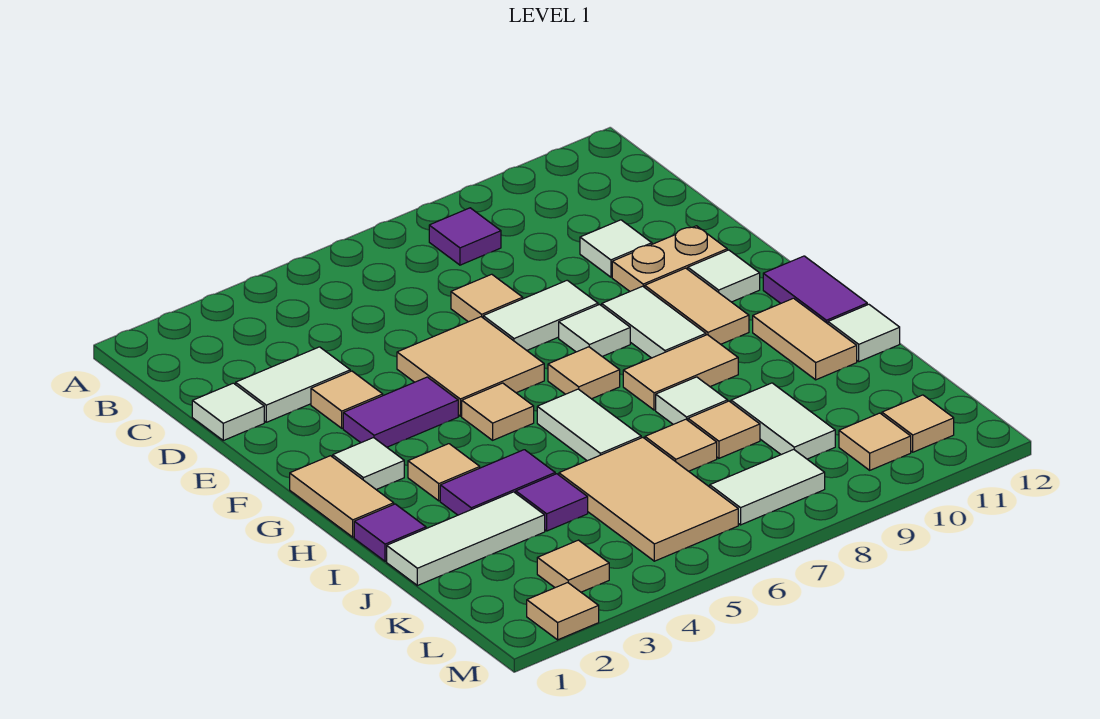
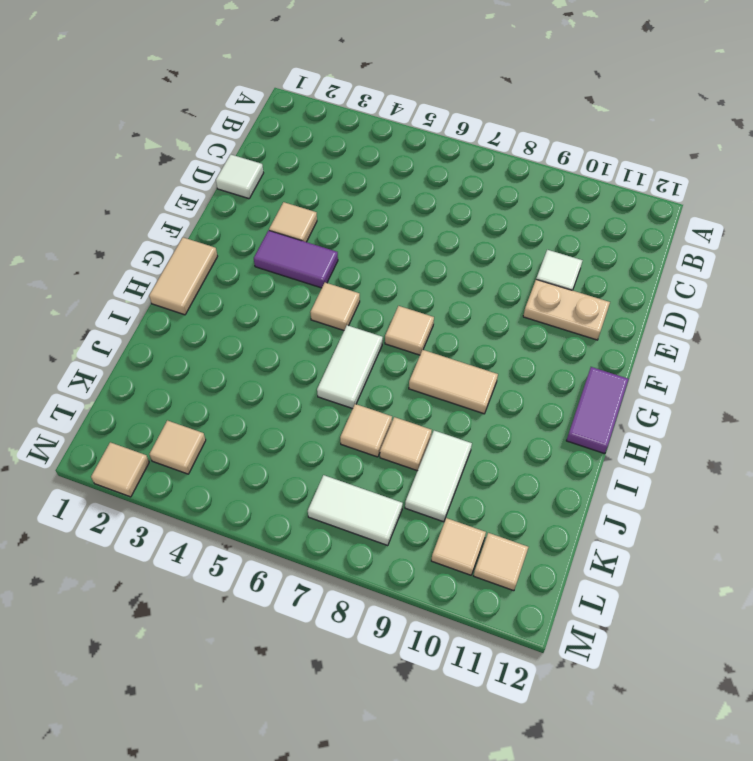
none -> purple tile B8 level 1
none -> white tile D2:D3 level 1
none -> tan tile D7 level 1
none -> tan tile E5:F6 level 1

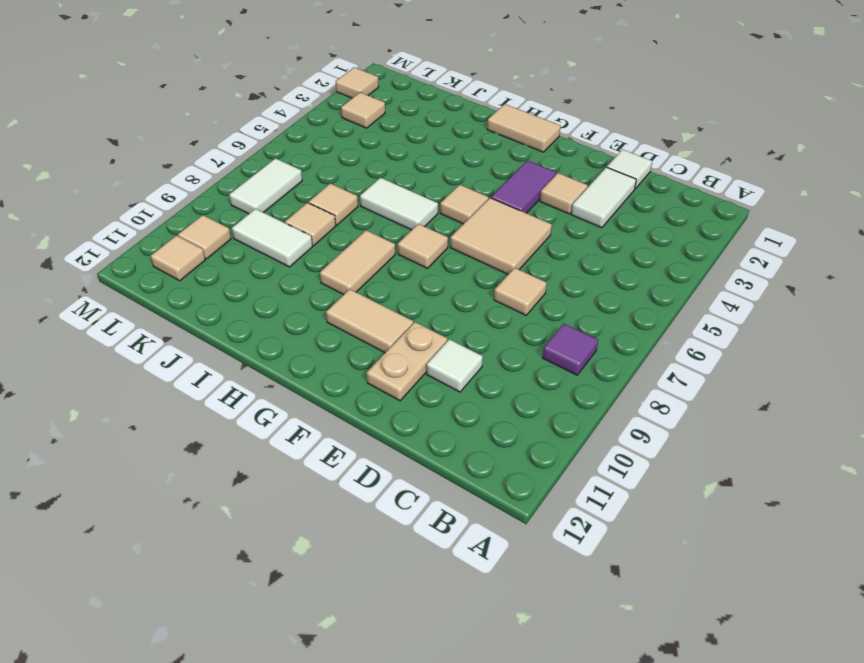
none -> white tile E7:E8 level 1
none -> white tile F8 level 1
none -> white tile F9:G9 level 1
none -> white tile F11 level 1

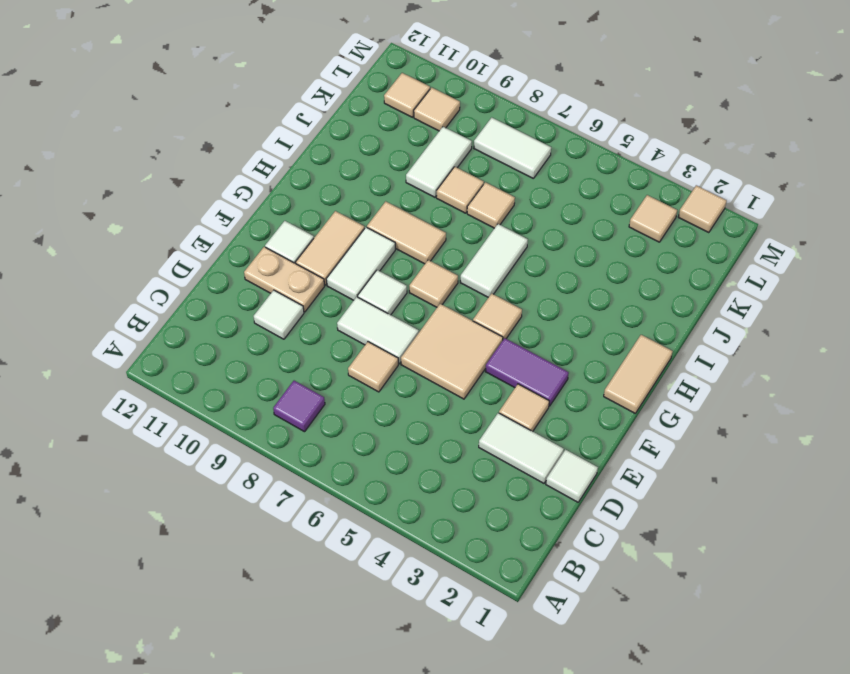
none -> white tile G2 level 1
none -> purple tile G12:H12 level 1
none -> tan tile H3 level 1
none -> tan tile H11:I11 level 1

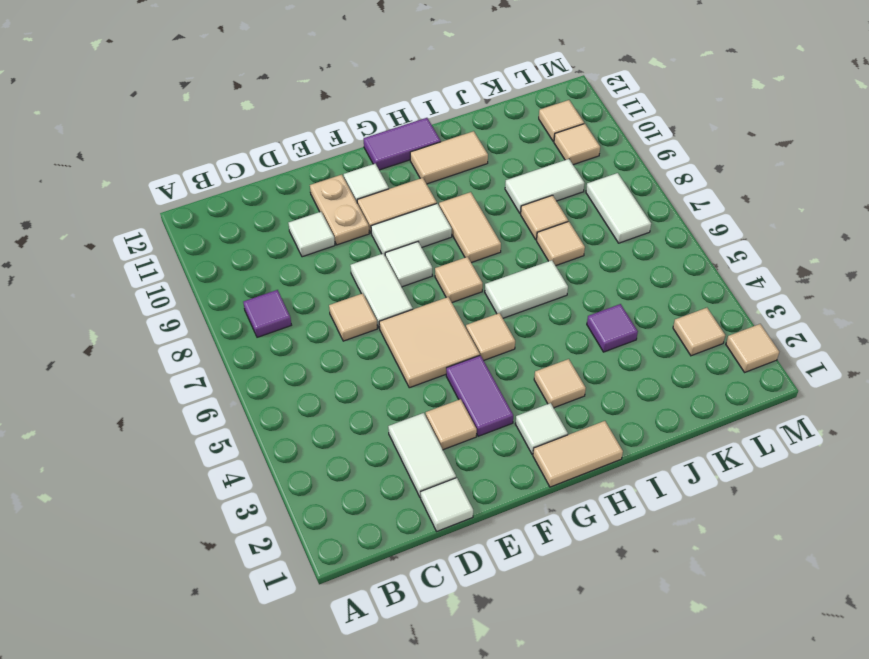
none -> purple tile I1 level 1
none -> purple tile I3:I4 level 1
none -> white tile I8 level 1
none -> white tile I12 level 1

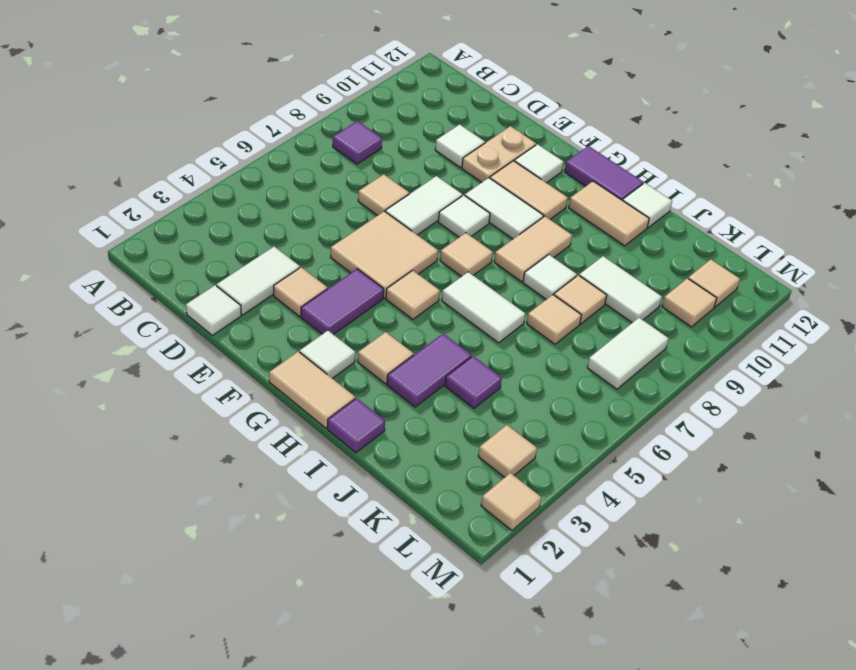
none -> white tile J1:J3 level 1
none -> tan tile J5:L6 level 1

